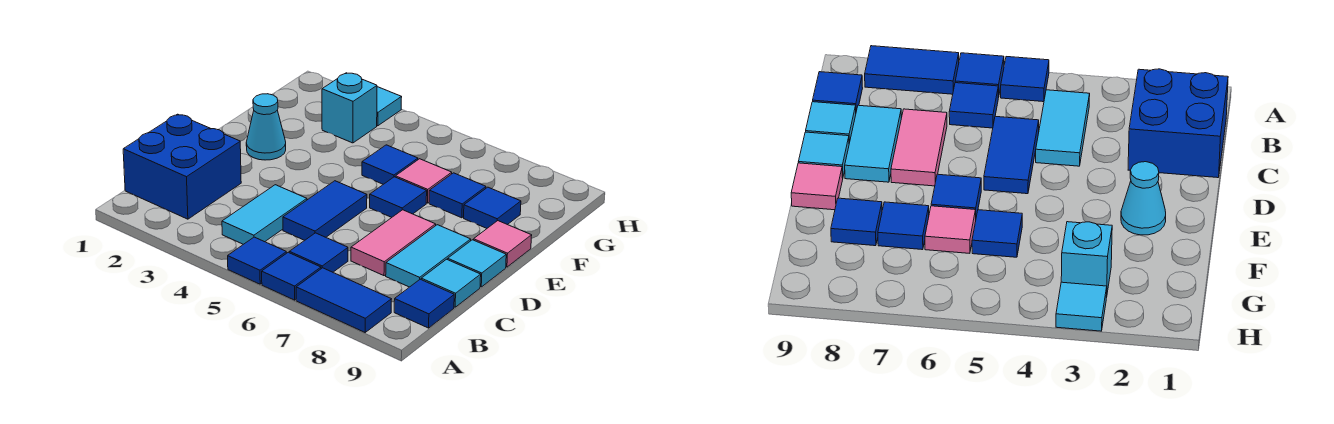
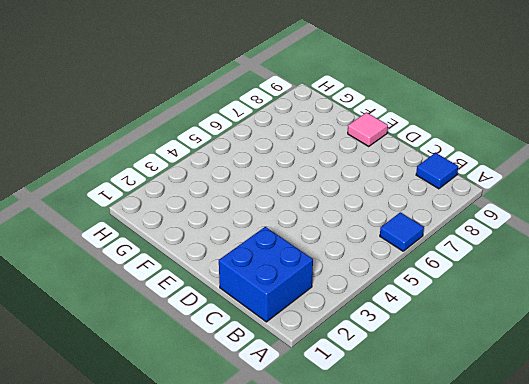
none -> blue tile A5 level 1
none -> blue tile A7:A8 level 1
none -> cyan tile B4:C4 level 1

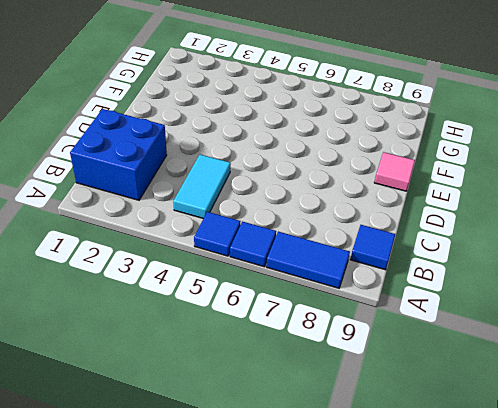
none -> blue tile B6 level 1
none -> blue tile C5:D5 level 1
none -> pink tile C7:D7 level 1

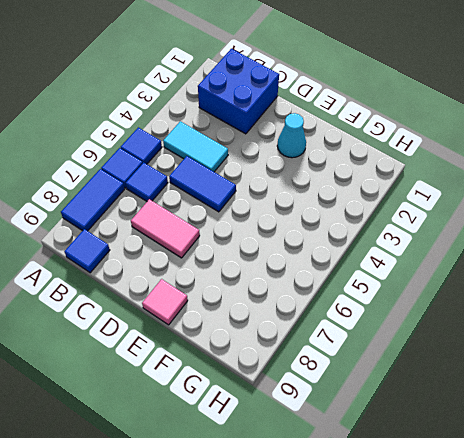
none -> cyan tile C8:D8 level 1
none -> cyan tile C9 level 1
none -> cyan tile D9 level 1

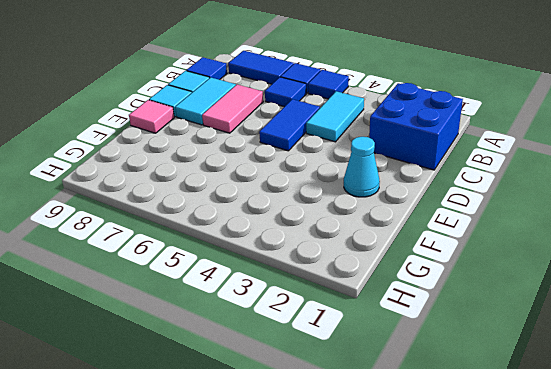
none -> blue tile E6 level 1
none -> blue tile F5 level 1
none -> pink tile F6 level 1

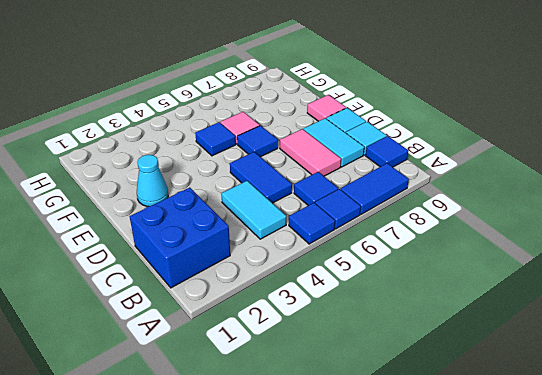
none -> blue tile F7 level 1
none -> blue tile F8 level 1
none -> cyan brick G3 level 1

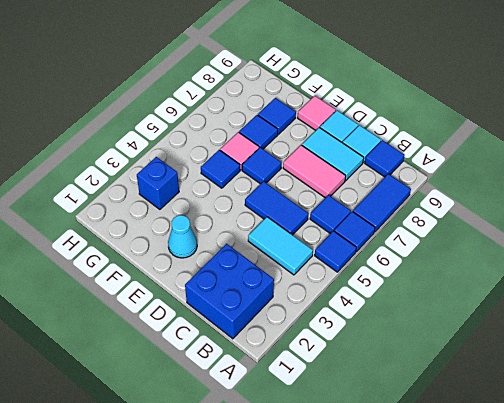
blue brick G3 level 1 -> cyan brick G3 level 1
none -> cyan tile H3 level 1

